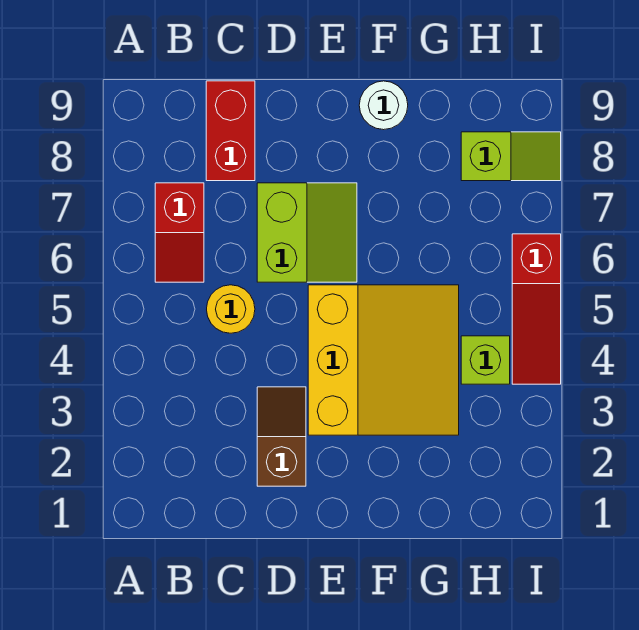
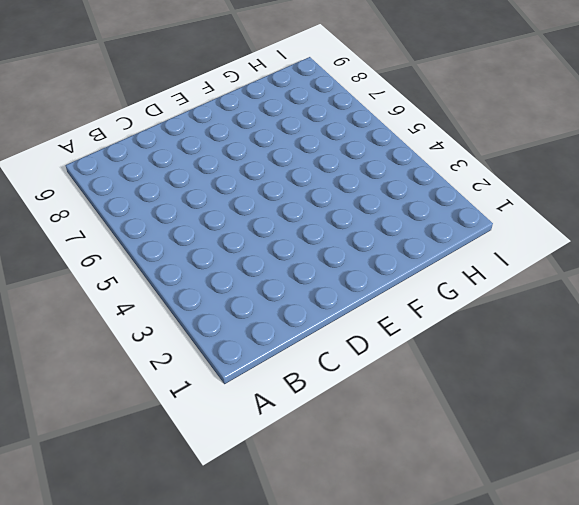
none -> red slope B6:B7 level 1 top 7
none -> yellow round brick C5 level 1

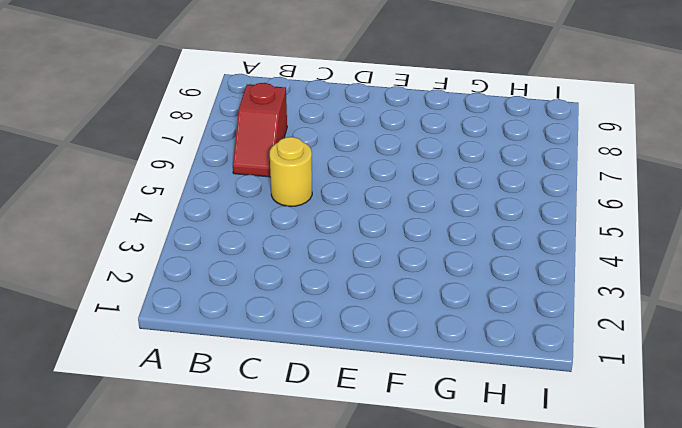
none -> red brick C8:C9 level 1
none -> brown slope D2:D3 level 1 top 2

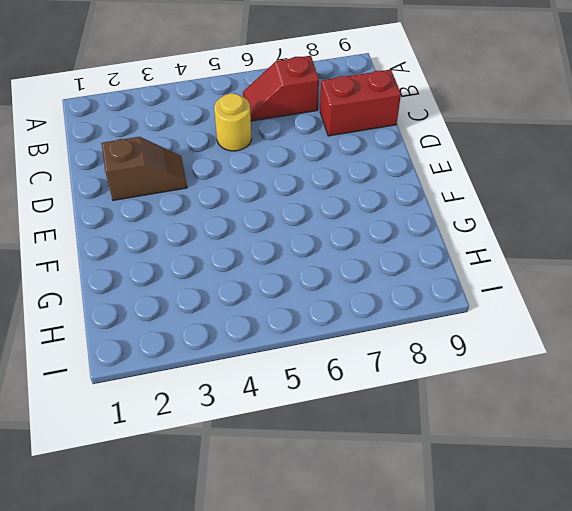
none -> lime slope D6:E7 level 1 top D
none -> yellow slope E3:G5 level 1 top E

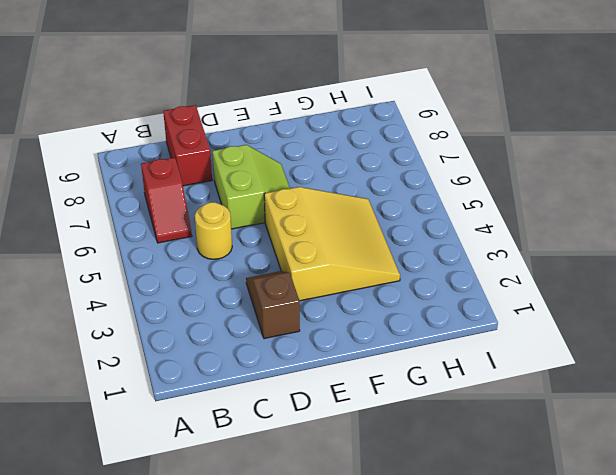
none -> white round brick F9 level 1
none -> lime brick H4 level 1

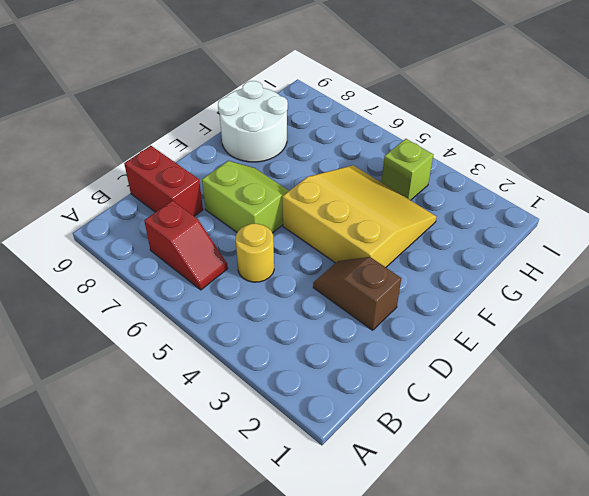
white round brick F8:G9 level 1 -> white round brick F9 level 1
none -> lime slope H8:I8 level 1 top H
none -> red slope I4:I6 level 1 top 6

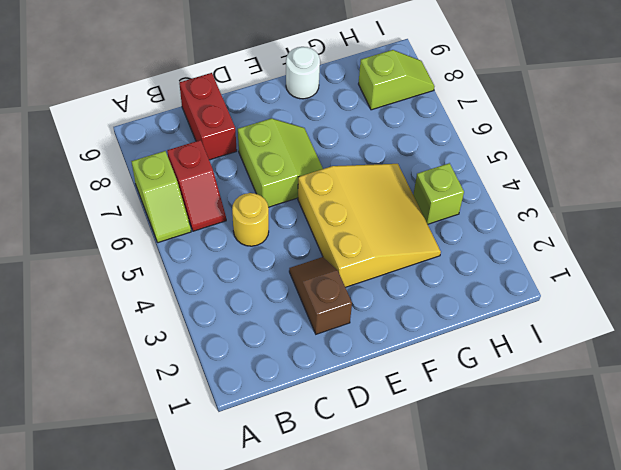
lime slope A6:A7 level 1 top 7 -> none
none -> red slope I4:I6 level 1 top 6

